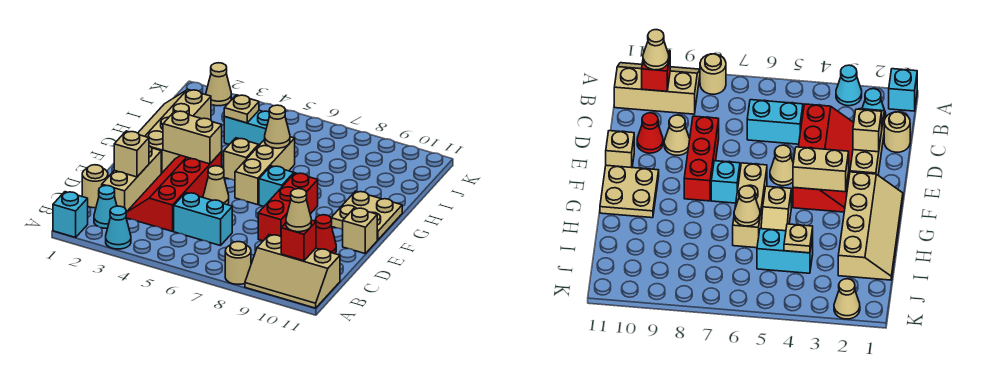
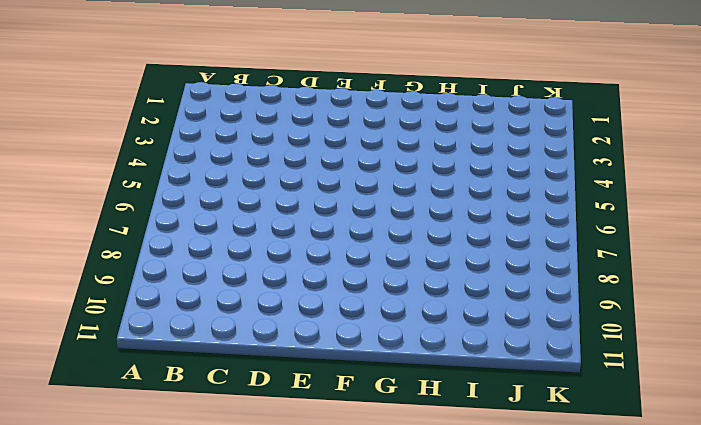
none -> cyan brick A1 level 1
none -> cyan cone A3 level 1
none -> tan round brick A8 level 1

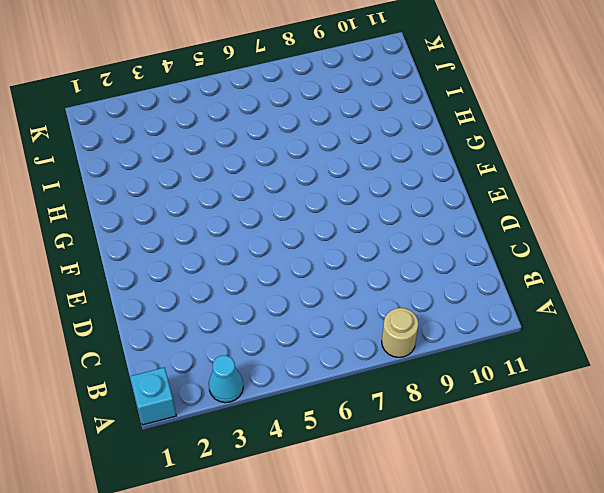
none -> tan slope A9:B11 level 1 top B
none -> cyan cone B2 level 1
none -> tan round brick C1 level 1

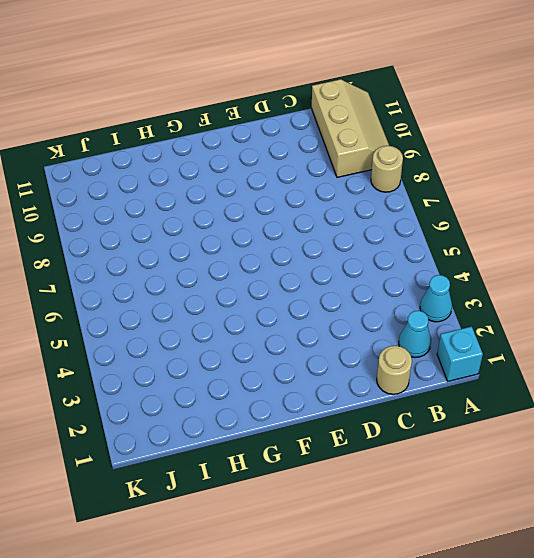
none -> tan brick C2:E2 level 1
none -> red slope C3:F4 level 1 top 4
none -> cyan brick C5:C6 level 1

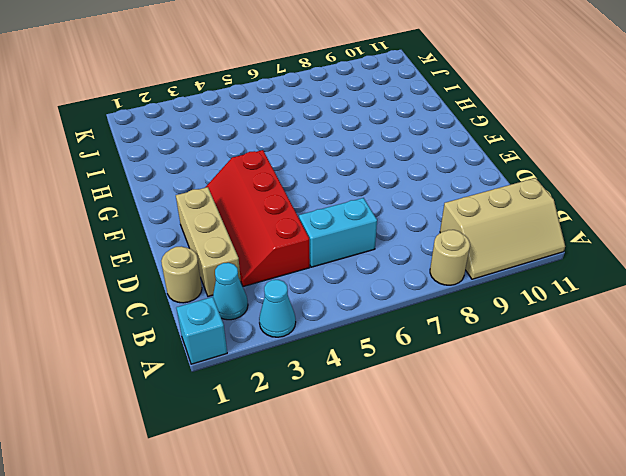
none -> red brick D8:F8 level 1
none -> tan cone D9 level 1
none -> red cone D10 level 1

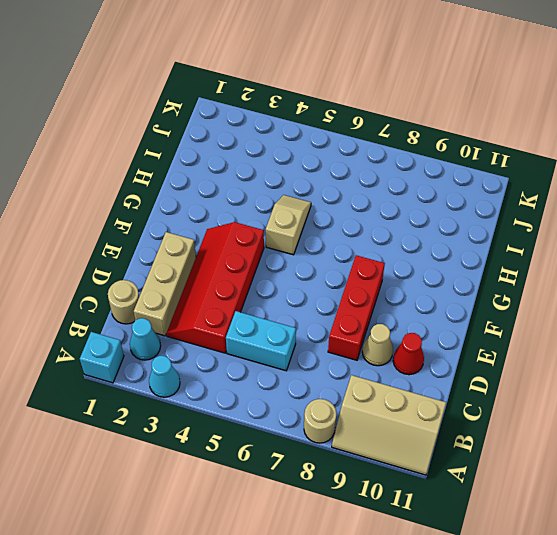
none -> tan cone E5 level 1
none -> tan brick E11 level 1
none -> tan slope F1:I2 level 1 top 2

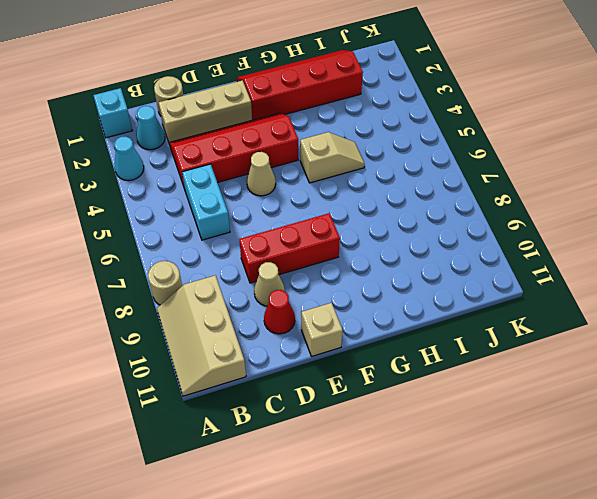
red slope F1:I2 level 1 top 2 -> tan slope F1:I2 level 1 top 2
none -> tan brick F6:H6 level 1
none -> cyan brick F7 level 1
none -> tan plate F10:G11 level 1

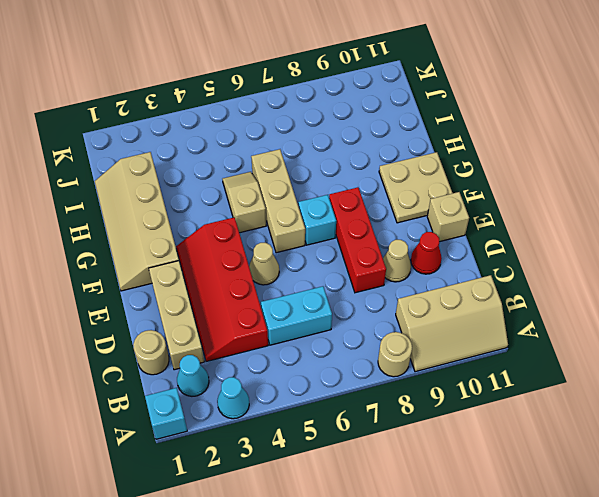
none -> cyan brick I4:I5 level 1
none -> tan cone K2 level 1
none -> red brick B10 level 2

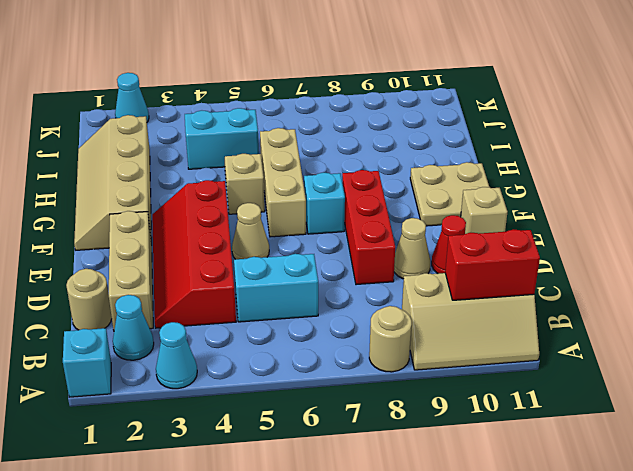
red brick B10:B11 level 2 -> red brick B10 level 2
cyan cone K2 level 1 -> tan cone K2 level 1
none -> tan brick D2 level 2
none -> tan brick F3:F4 level 2
none -> tan cone H6 level 2

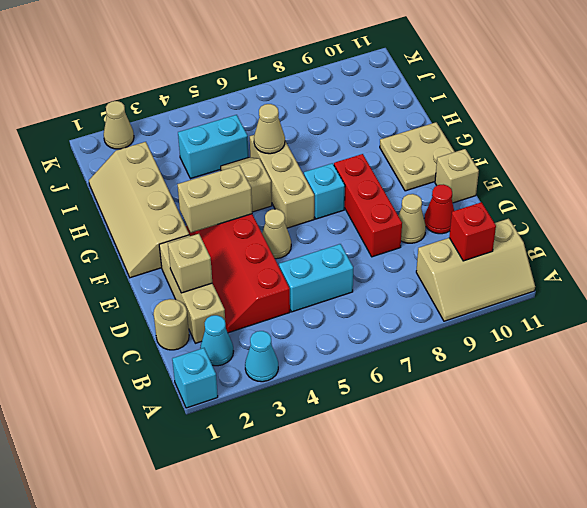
none -> tan round brick A8 level 1
none -> tan plate I4 level 2
none -> tan cone B10 level 3

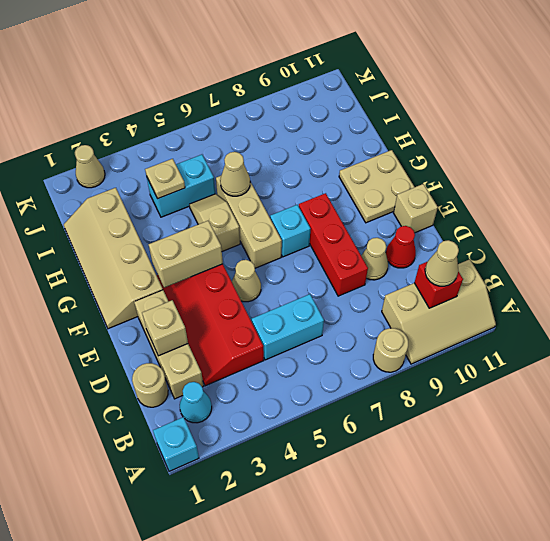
none -> cyan cone A3 level 1

